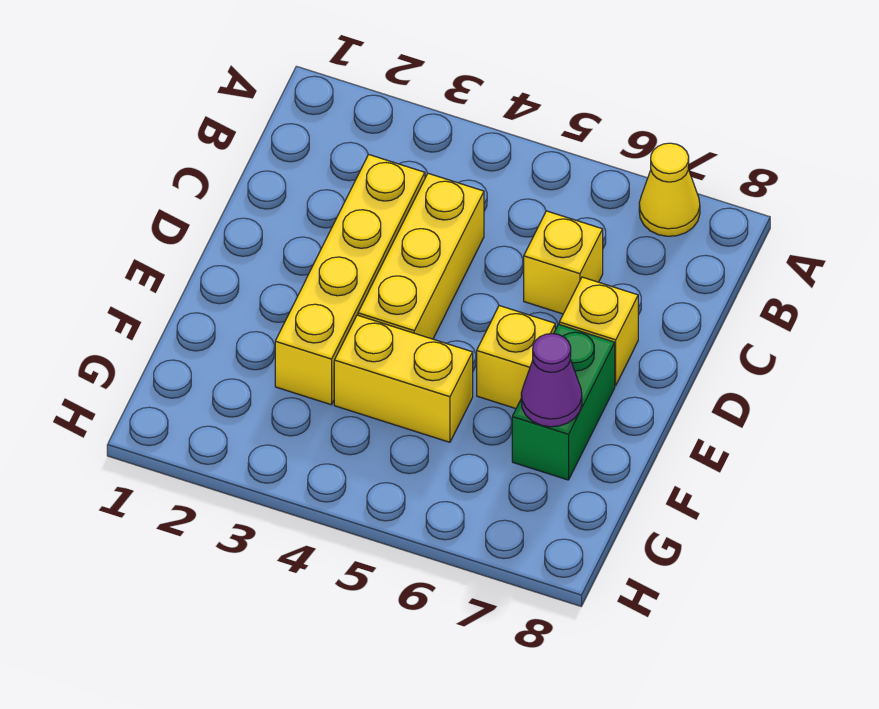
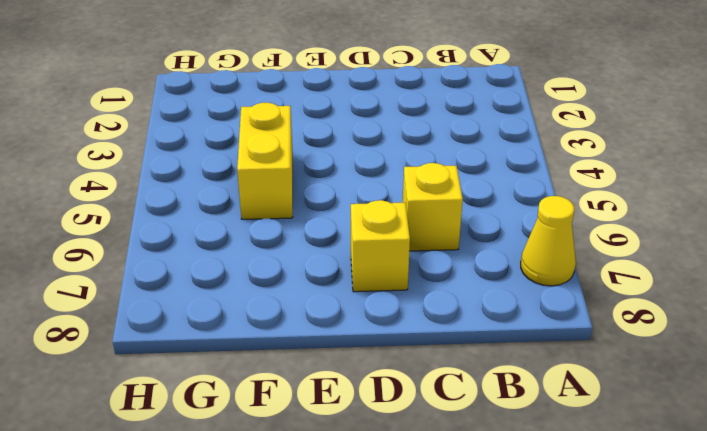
none -> yellow brick C3:F3 level 1
none -> yellow brick C4:E4 level 1

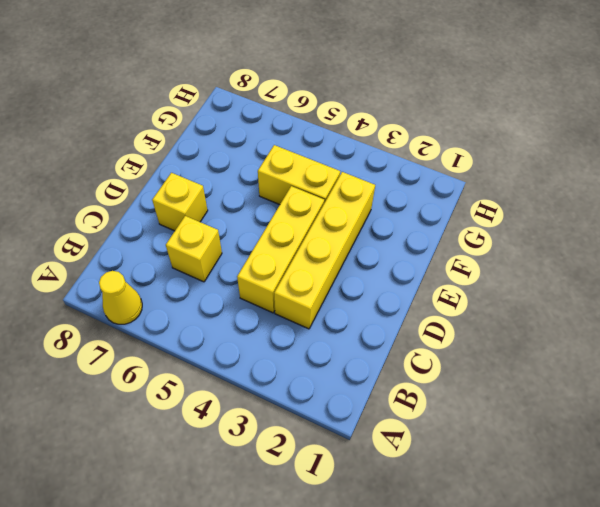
none -> yellow brick E6 level 1
none -> green brick E7:F7 level 1

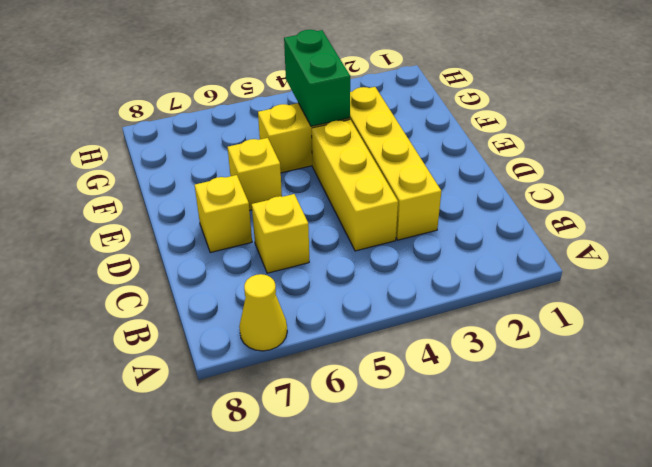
green brick F4:G4 level 2 -> green brick E7:F7 level 1
none -> purple cone F7 level 2

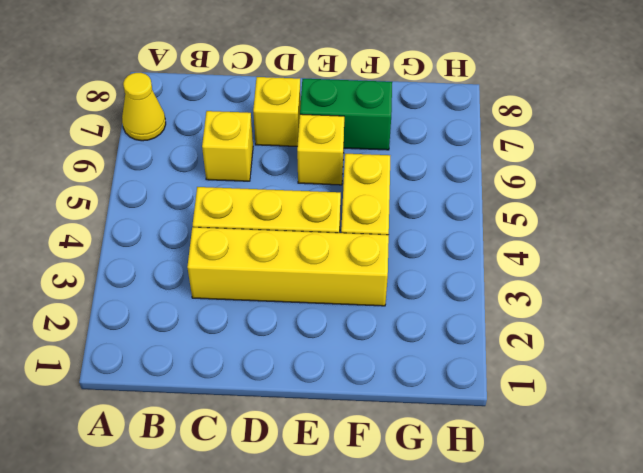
none -> purple cone F7 level 2

